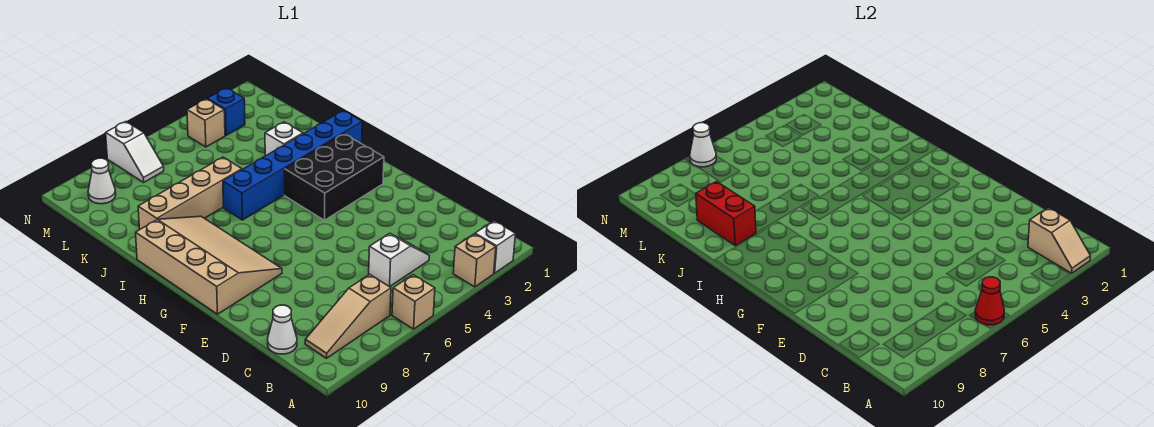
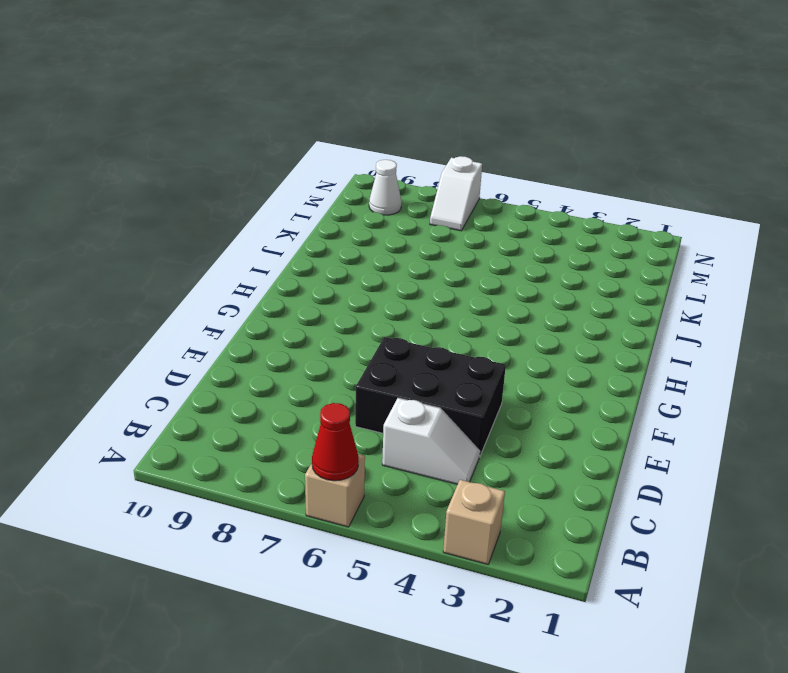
black brick D4:E6 level 1 -> black brick G2:H4 level 1
none -> white brick A2 level 1
none -> tan slope B7:B9 level 1 top 7
none -> white cone C10 level 1

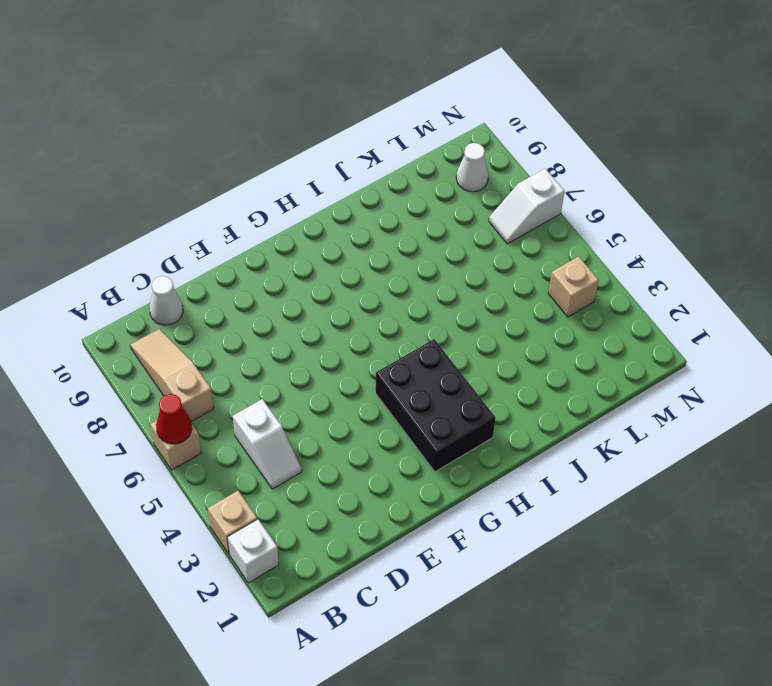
none -> tan slope F8:I10 level 1 top 10
none -> blue brick I1:I6 level 1
none -> white brick J3 level 1

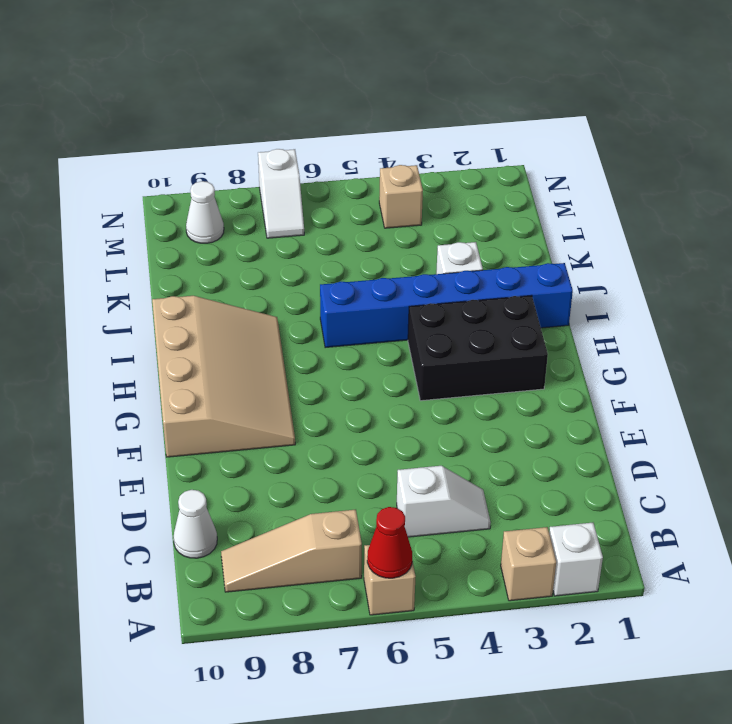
none -> tan brick J6:J9 level 1
none -> blue brick M3 level 1
none -> tan slope A2:B2 level 2 top B

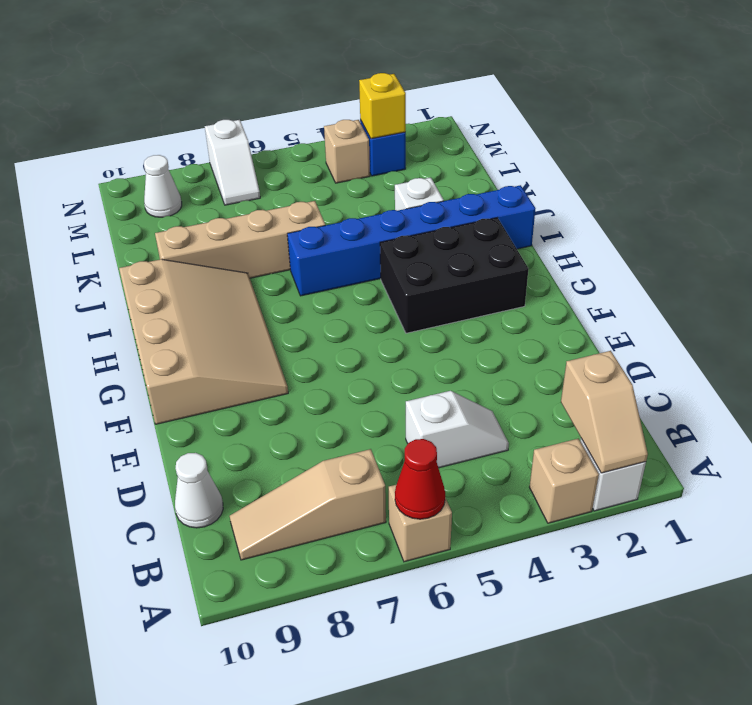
yellow brick M3 level 2 -> none
none -> red brick J9:K9 level 2
none -> white cone N7 level 2

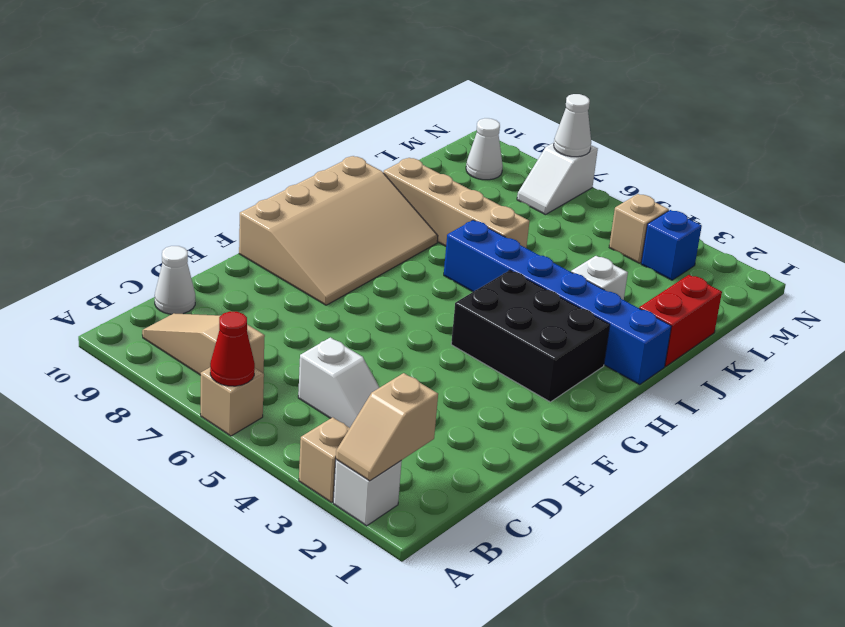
red brick J1:K1 level 1 -> red brick J9:K9 level 2

